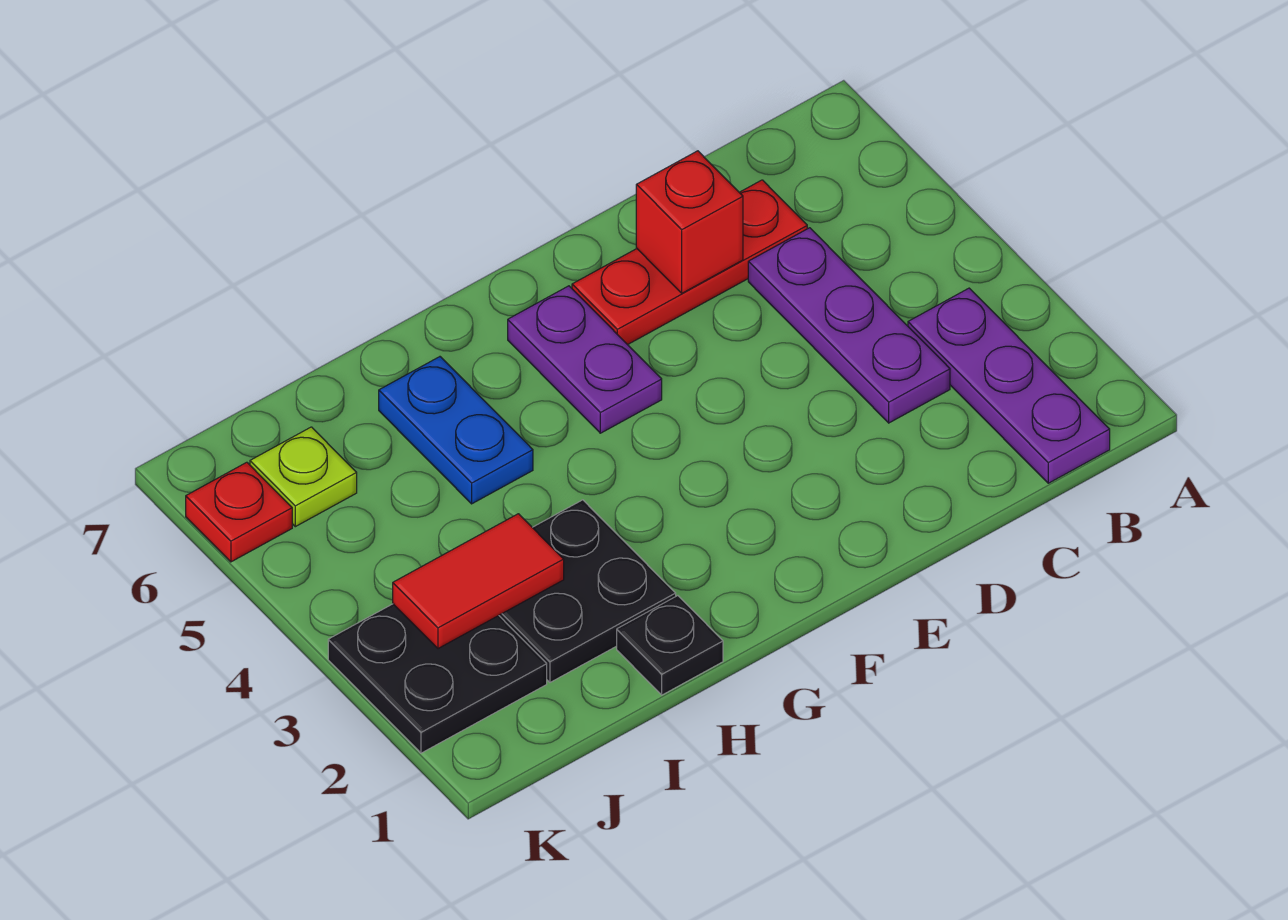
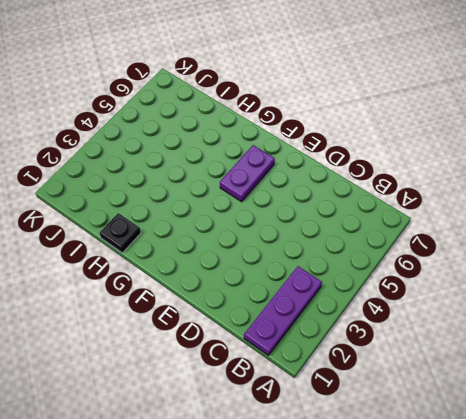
none -> purple plate C3:C5 level 1
none -> red plate C6:E6 level 1
none -> black plate H2:I3 level 1

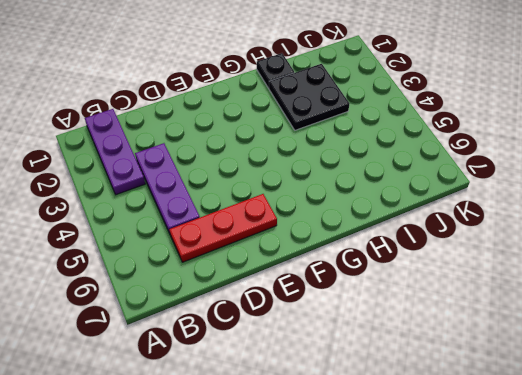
none -> purple plate F5:F6 level 1
none -> blue plate H5:H6 level 1
none -> black plate J2:K3 level 1

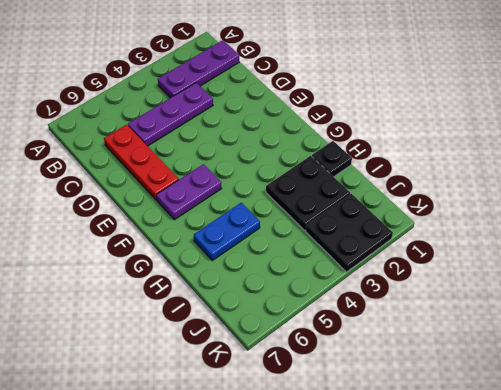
none -> lime plate J6 level 1
none -> red plate K6 level 1
none -> red brick D6 level 2

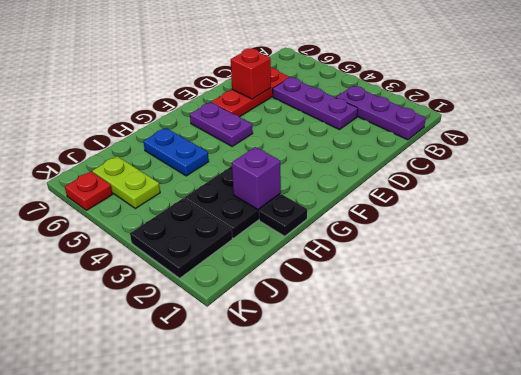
purple brick H2 level 2 -> none
lime plate J5:J6 level 1 -> lime plate J6 level 1
none -> red tile I3:J3 level 2

